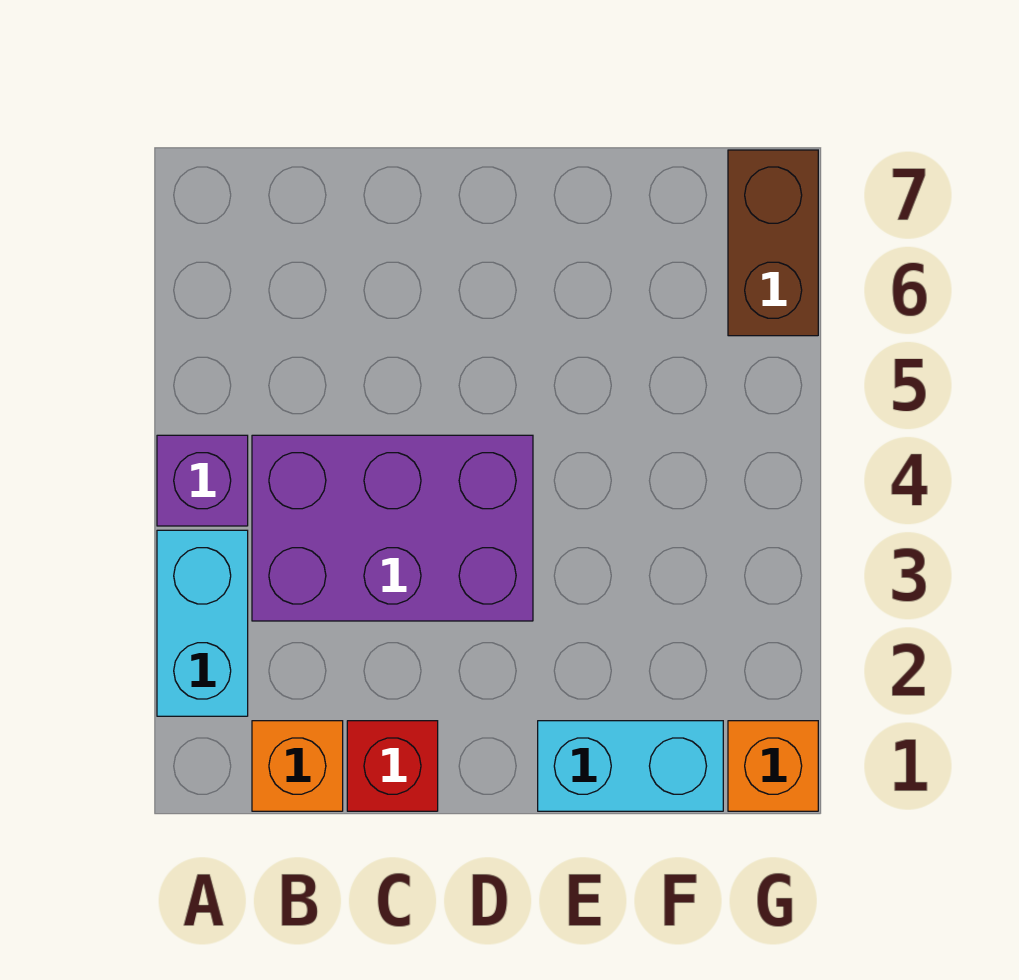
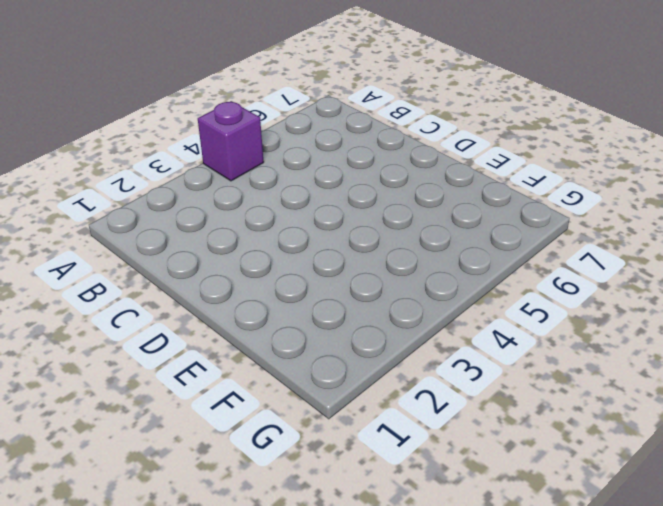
none -> cyan brick A2:A3 level 1
none -> orange brick B1 level 1

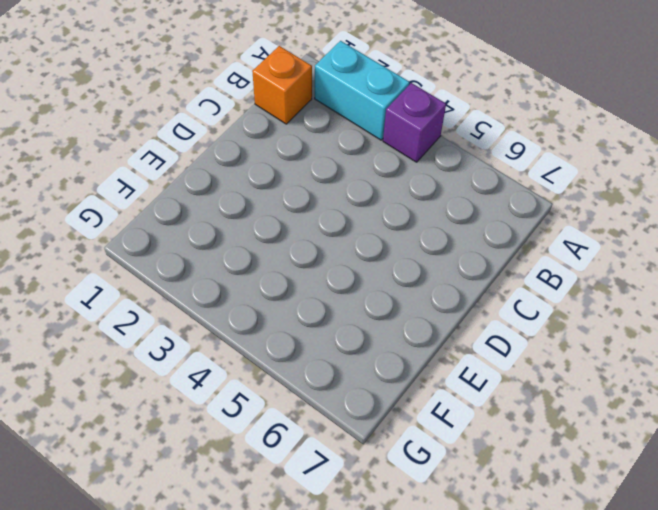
none -> purple brick B3:D4 level 1
none -> red brick C1 level 1

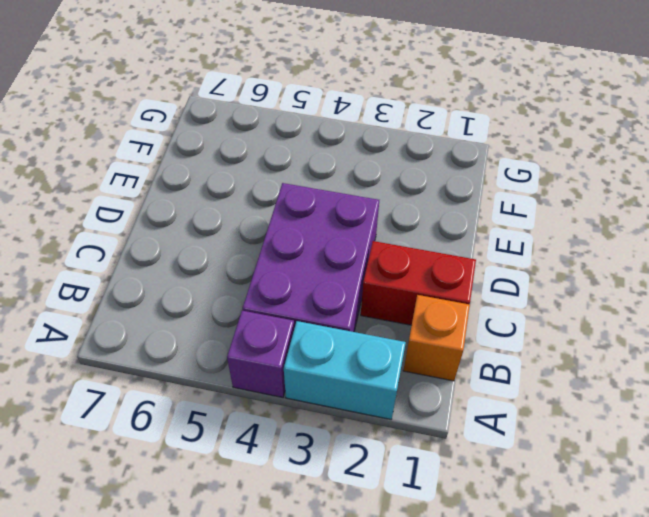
red brick C1:C2 level 1 -> red brick C1 level 1
none -> cyan brick E1:F1 level 1
none -> orange brick G1 level 1

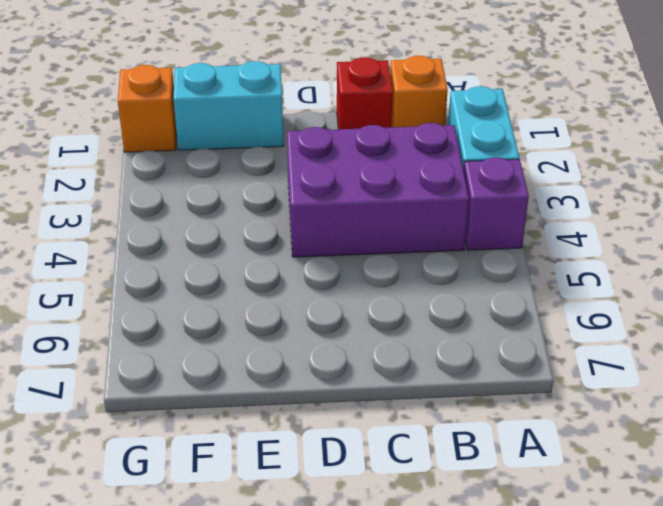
none -> brown brick G6:G7 level 1

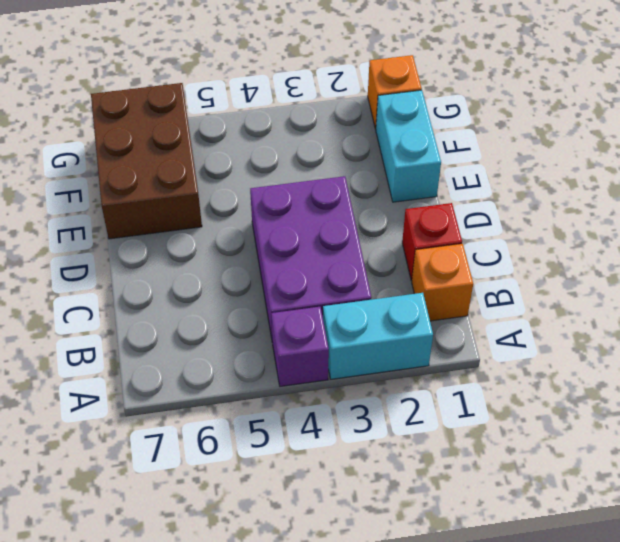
brown brick E6:G7 level 1 -> brown brick G6:G7 level 1

